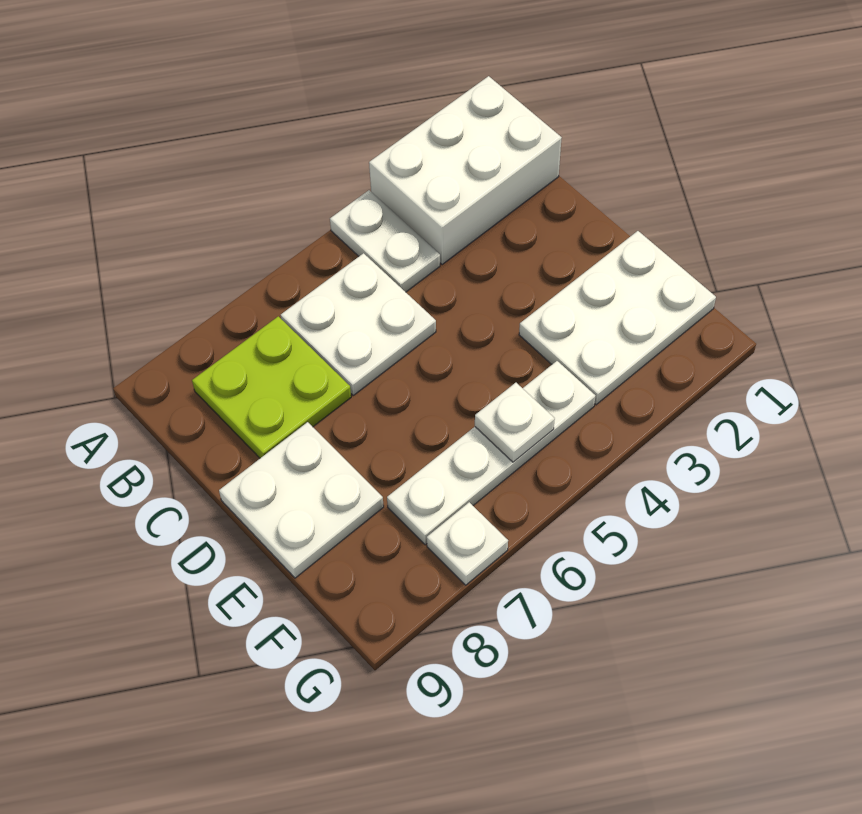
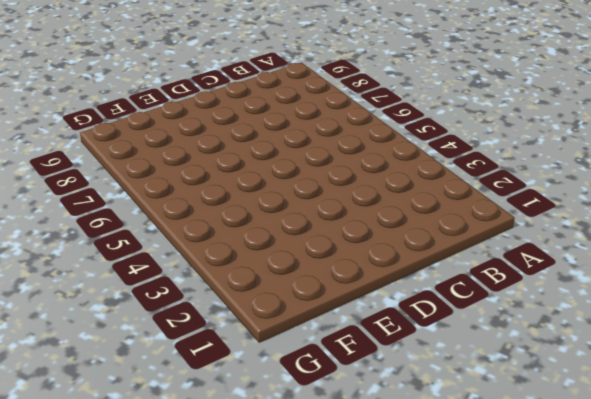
none -> white brick A1:B3 level 1
none -> white plate A4:B4 level 1

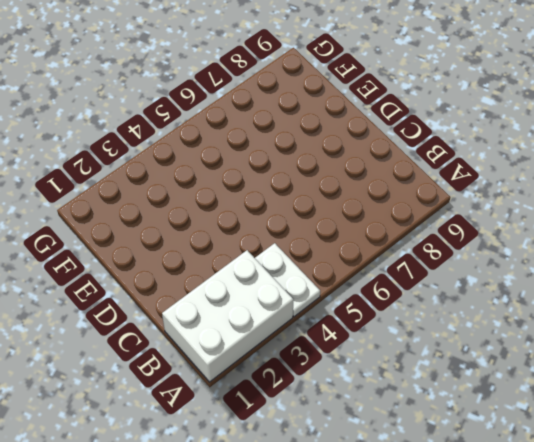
none -> white plate B5:C6 level 1
none -> lime plate B7:C8 level 1

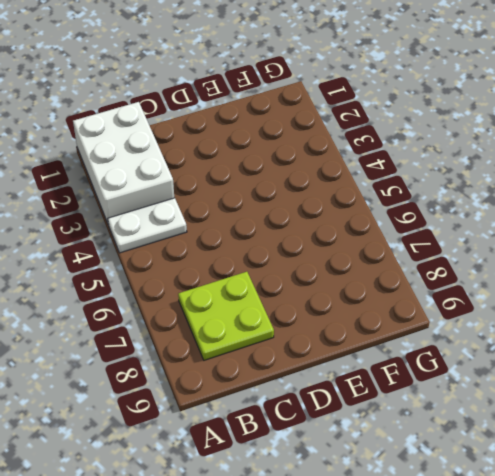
none -> white plate B5:C6 level 1
none -> white plate D8:E9 level 1

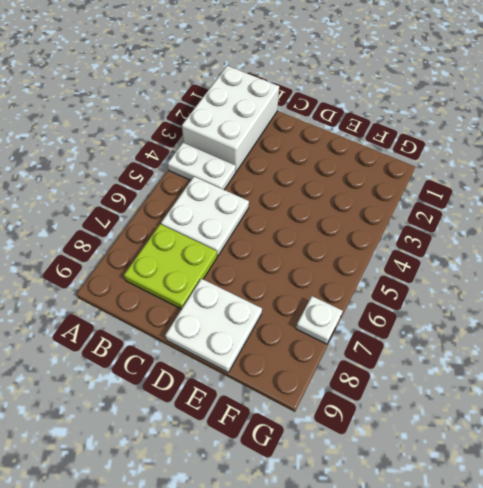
none -> white plate E1:F3 level 1
none -> white plate F4:F7 level 1

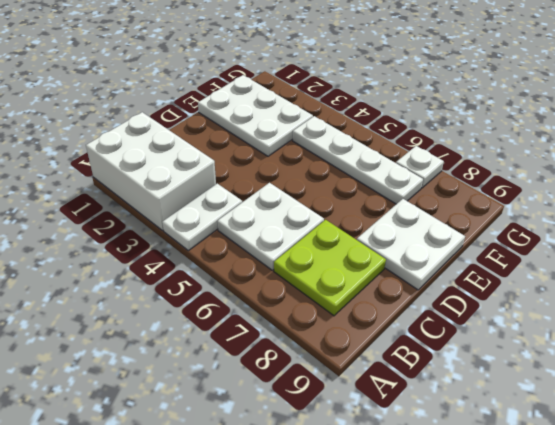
none -> white plate F5 level 2

